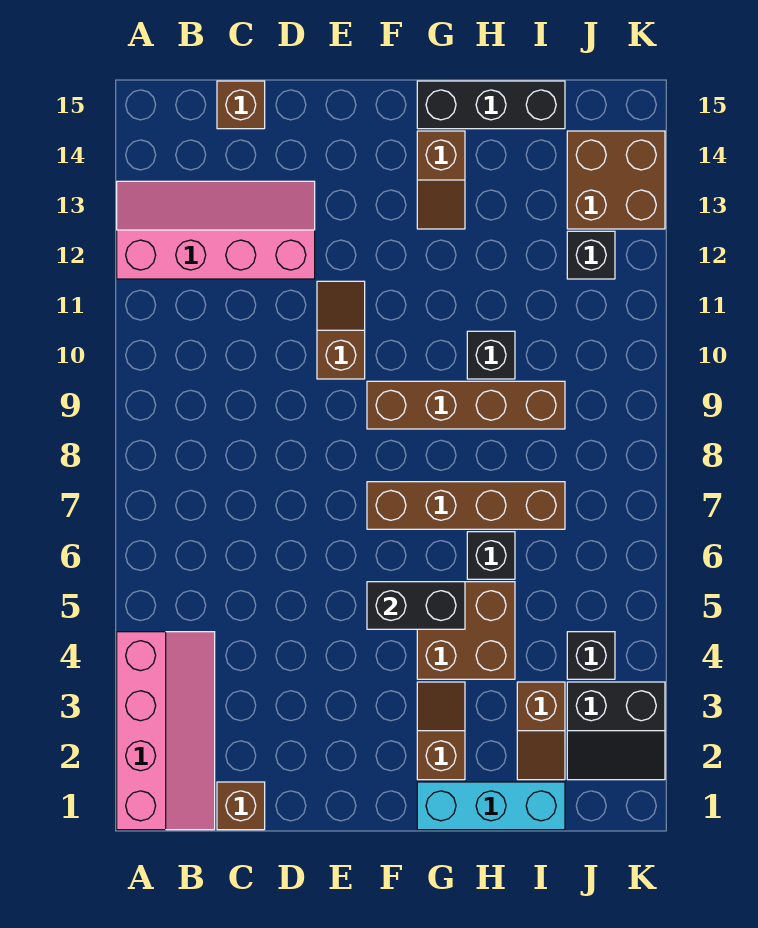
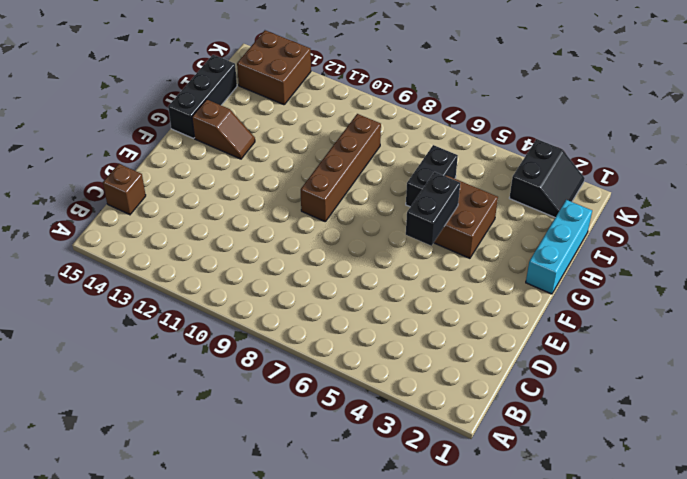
black brick H6:I6 level 1 -> black brick H6 level 1
none -> pink slope A1:B4 level 1 top A
none -> pink slope A12:D13 level 1 top 12
none -> brown brick C1 level 1

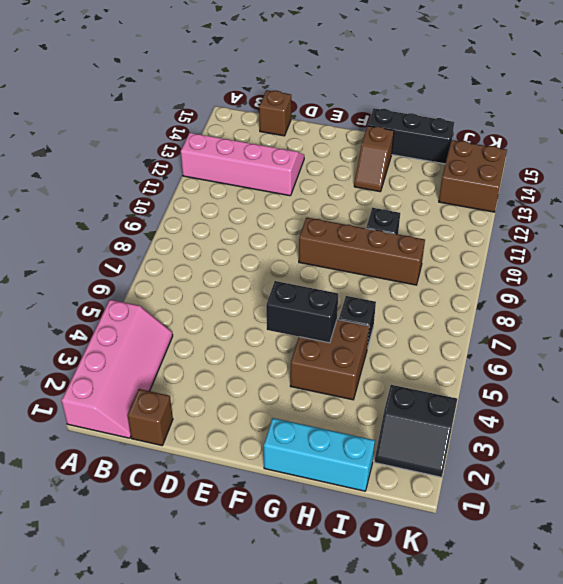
none -> brown slope E10:E11 level 1 top 10
none -> brown brick F7:I7 level 1
none -> brown slope G2:G3 level 1 top 2

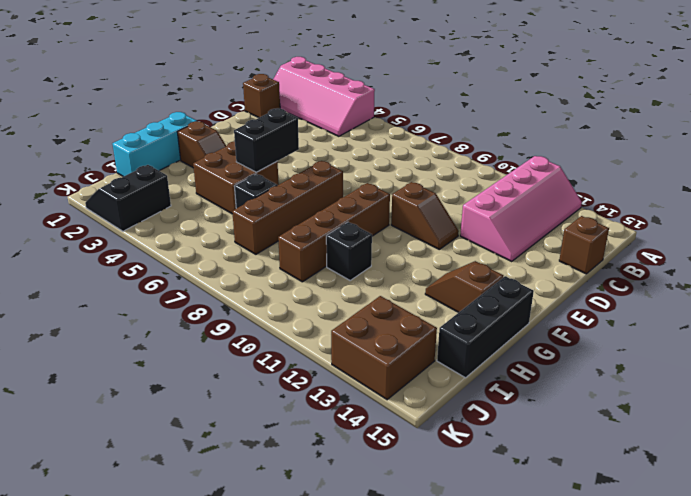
none -> brown slope I2:I3 level 1 top 3
none -> black brick J4 level 1
none -> black brick J12 level 1

